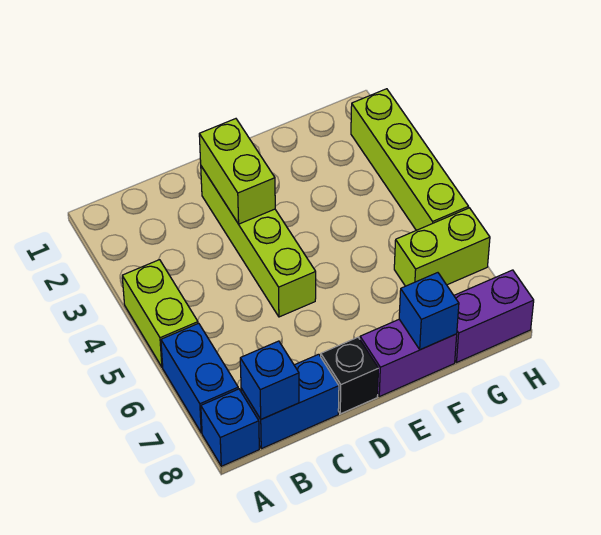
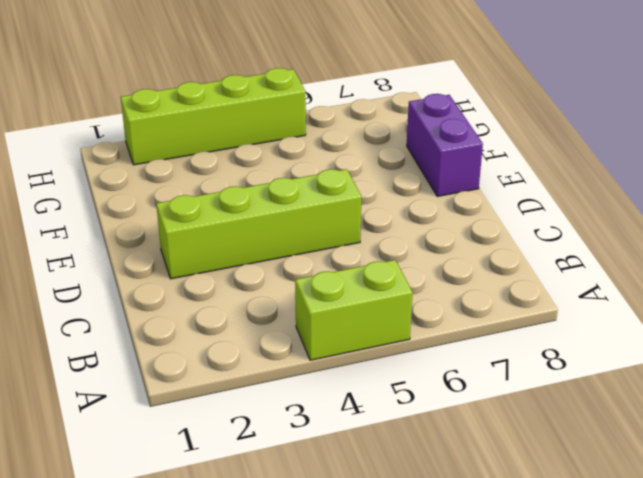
none -> blue brick A6:A7 level 1
none -> blue brick A8 level 1
none -> blue brick B8:C8 level 1

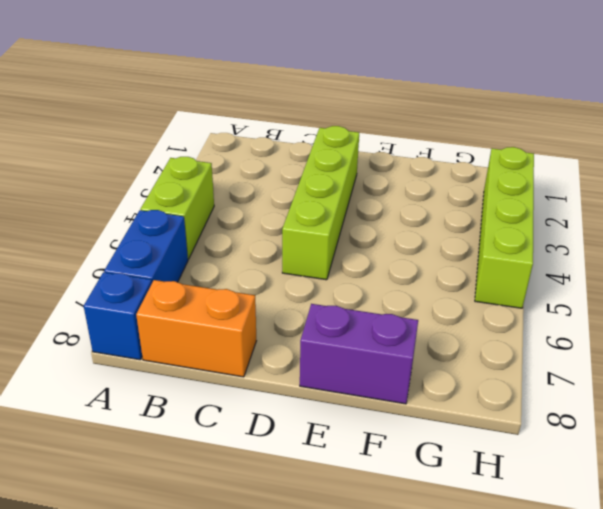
orange brick B8:C8 level 1 -> blue brick B8:C8 level 1
none -> black brick D8 level 1
none -> lime brick G6:H6 level 1
none -> purple brick G8:H8 level 1

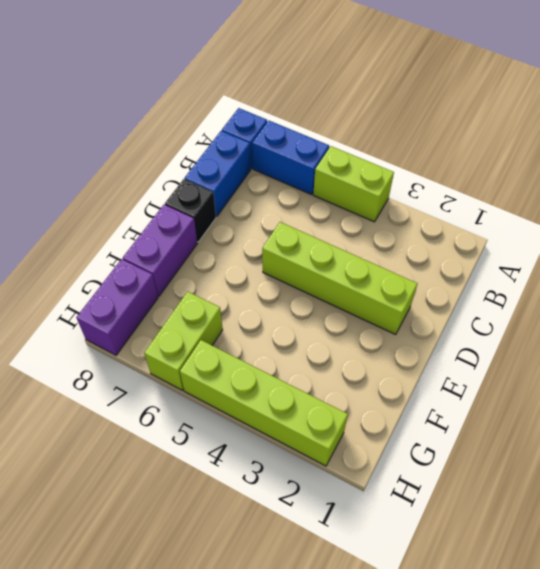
none -> blue brick B8 level 2
none -> lime brick D2:D3 level 2
none -> blue brick F8 level 2

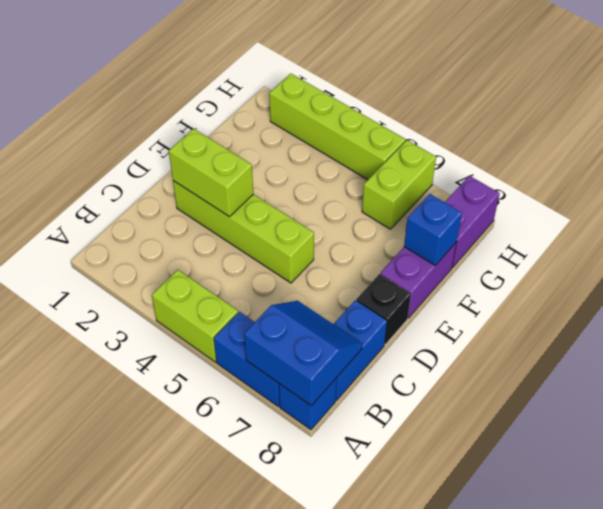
blue slope A7:B8 level 2 top A -> blue brick B8 level 2

